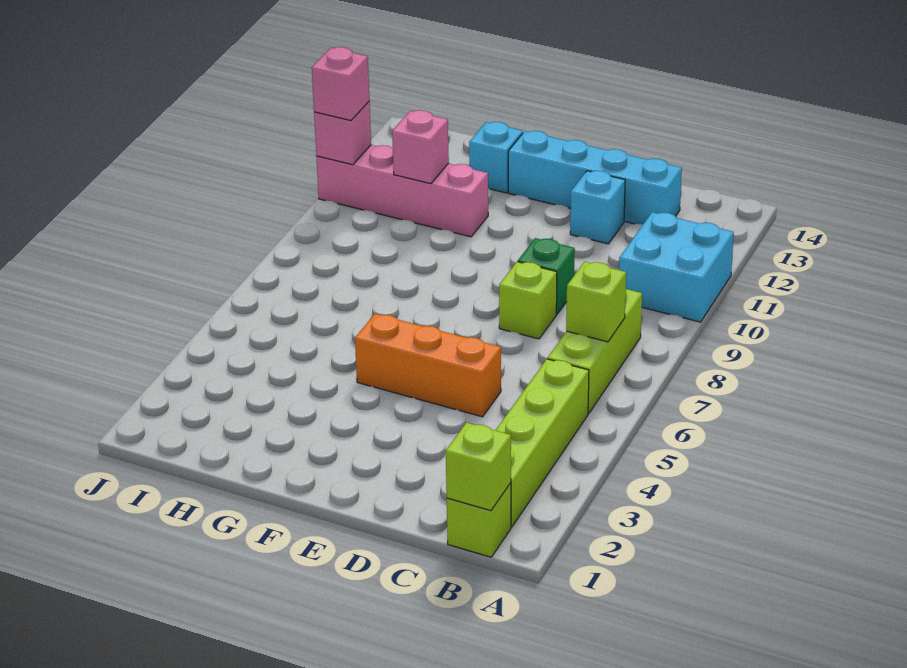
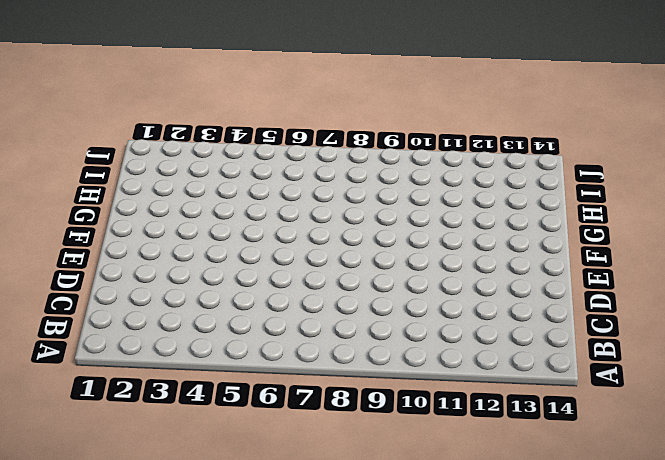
none -> cyan brick A10:B11 level 1
none -> lime brick B1 level 1
none -> lime brick B2:B5 level 1

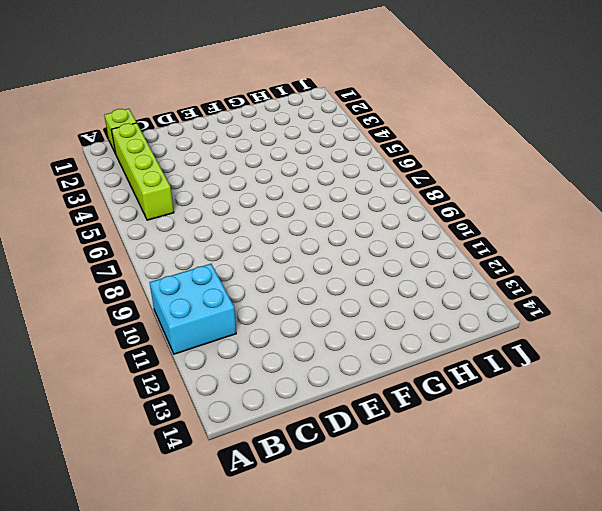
none -> lime brick B6:B8 level 1
none -> cyan brick C13:F13 level 1
none -> orange brick D5:F5 level 1

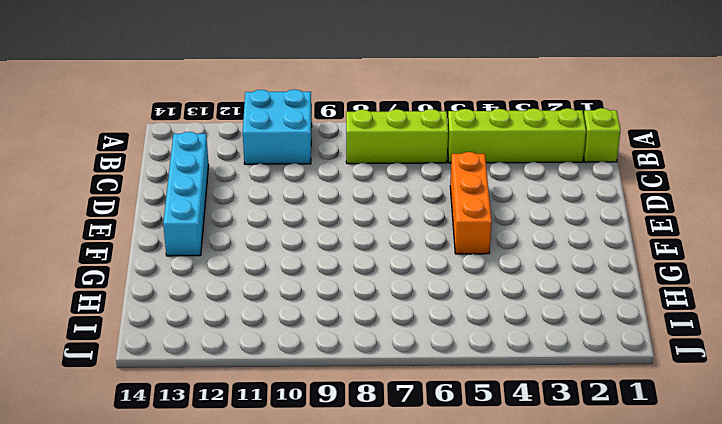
none -> lime brick D8 level 1
none -> green brick D9 level 1
none -> cyan brick D12 level 1

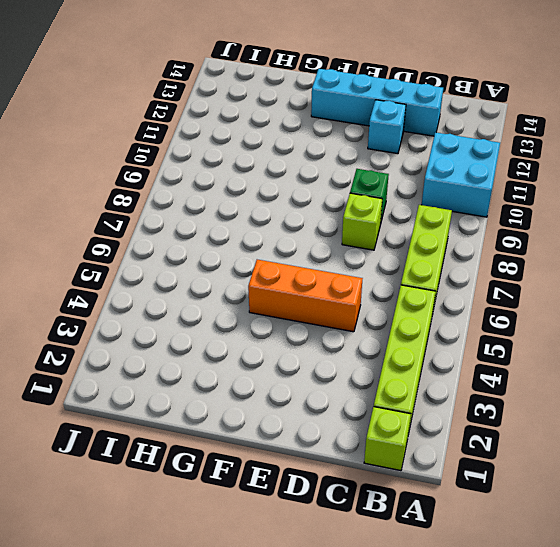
none -> pink brick G11:J11 level 1
none -> cyan brick G13 level 1
none -> lime brick B1 level 2

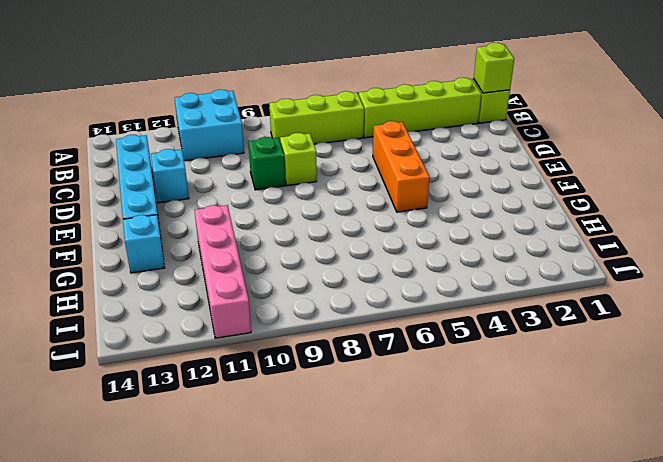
none -> lime brick B7 level 2
none -> pink brick H11 level 2
none -> pink brick J11 level 2

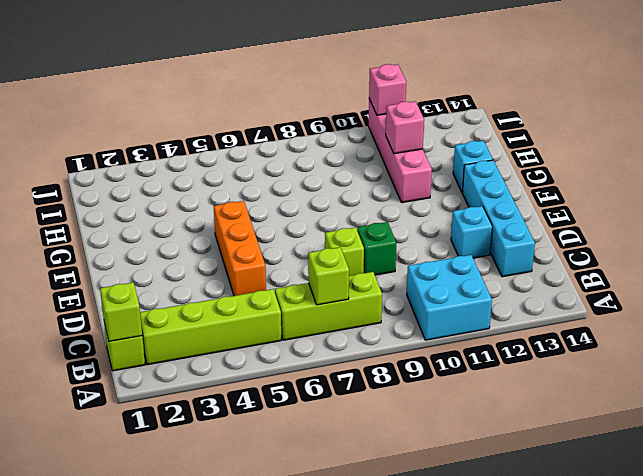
none -> pink brick J11 level 3

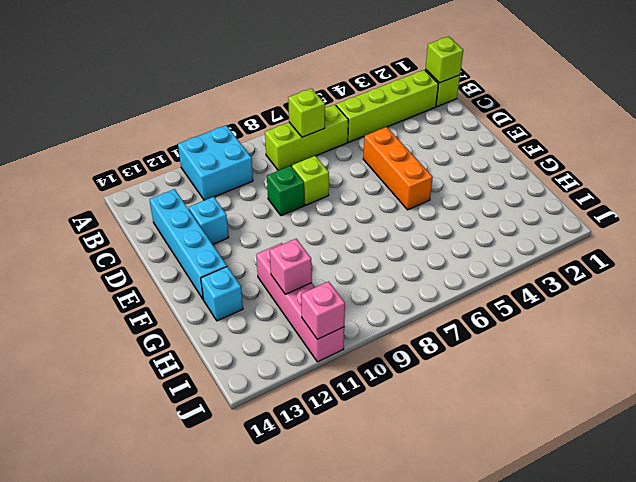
none -> pink brick J11 level 3

